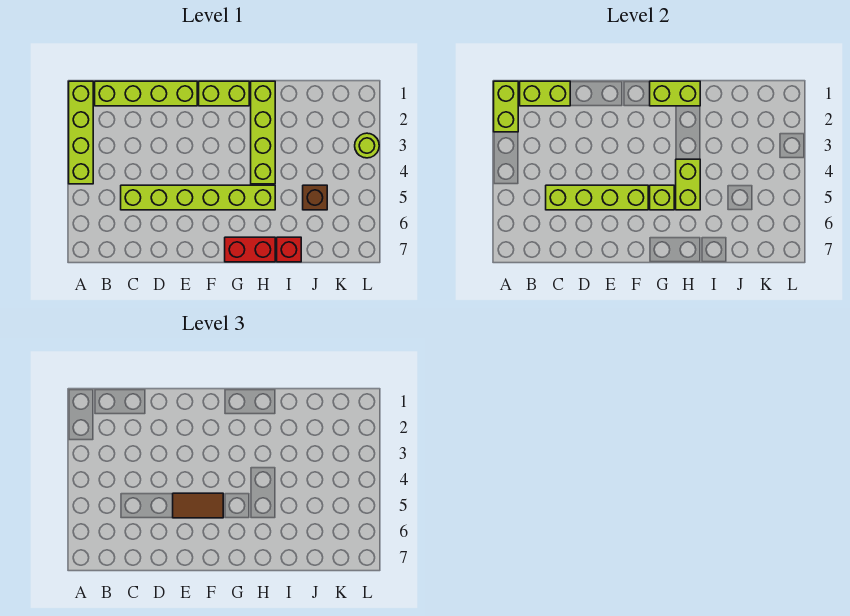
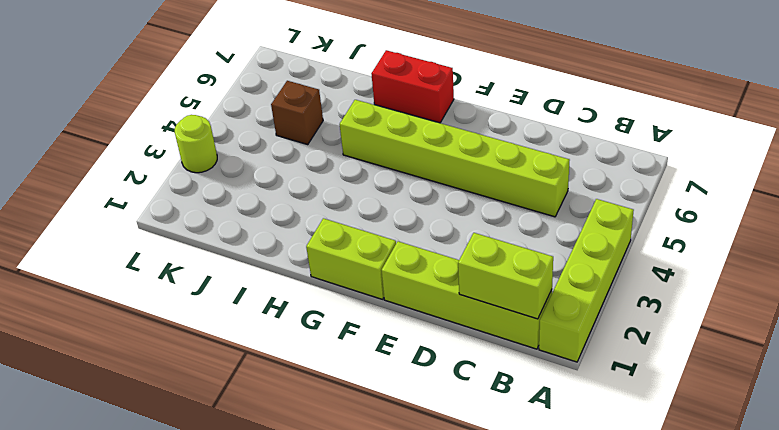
none -> lime brick H1:H4 level 1
none -> red brick I7 level 1
none -> lime brick A1:A2 level 2

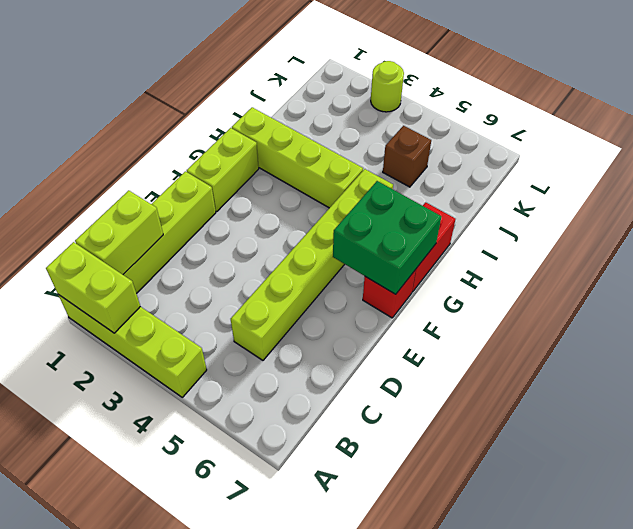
green brick F6:G7 level 2 -> none
red brick F7 level 1 -> red brick I7 level 1
none -> lime brick C5:F5 level 2
none -> lime brick G1:H1 level 2
none -> lime brick G5 level 2

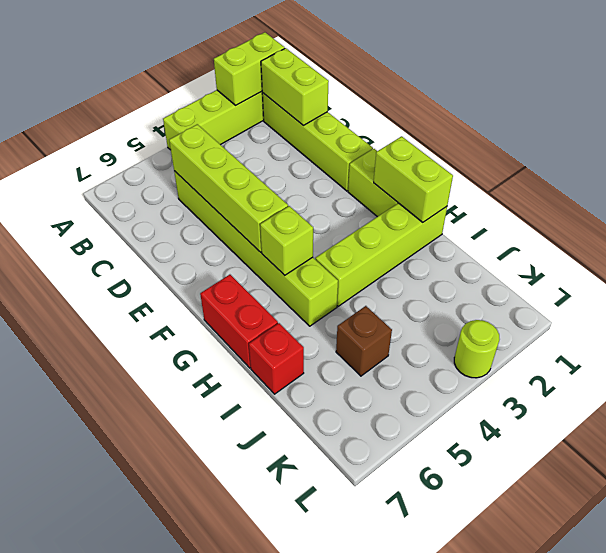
none -> lime brick H4:H5 level 2
none -> brown tile E5:F5 level 3

